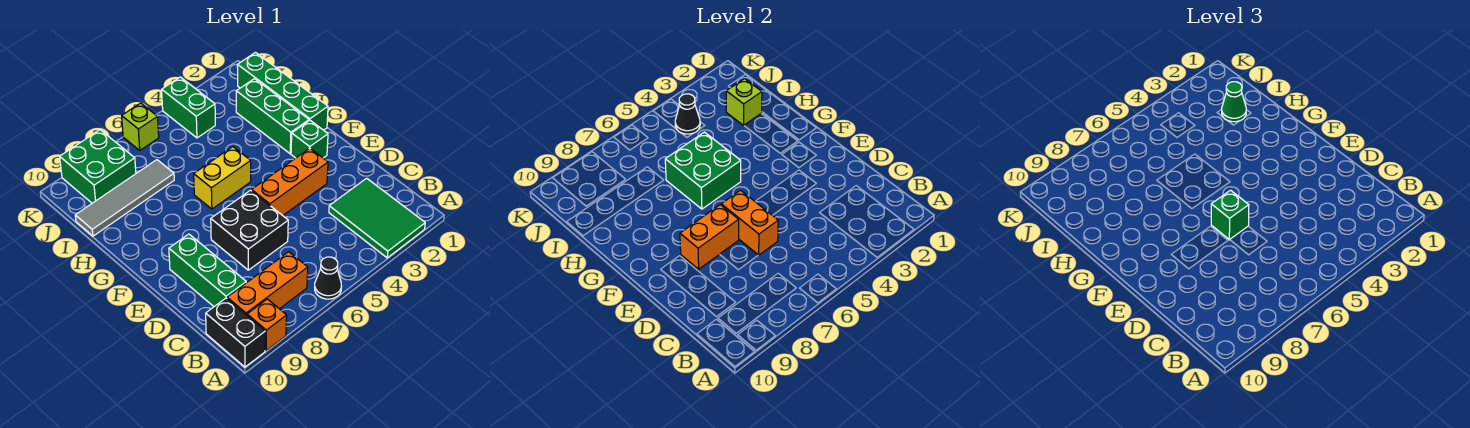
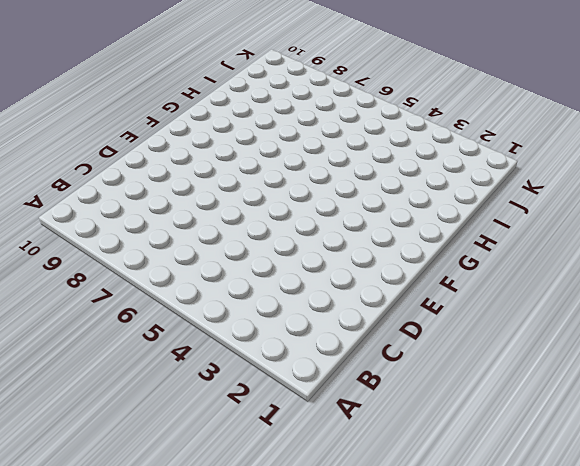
none -> green tile A2:C3 level 1
none -> black cone A6 level 1
none -> orange brick A9 level 1

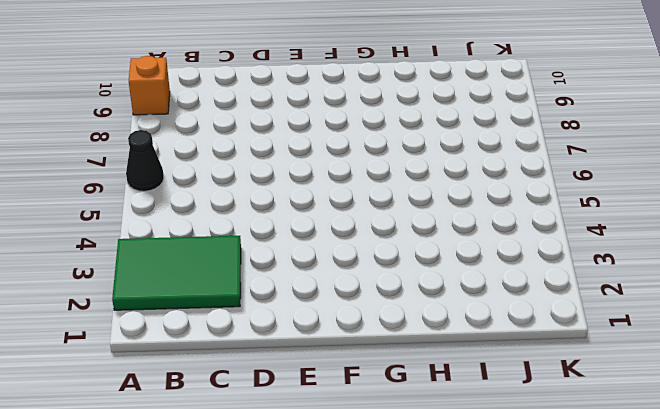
none -> black brick A10:B10 level 1
none -> orange brick B7:B9 level 1
none -> green brick C9:E9 level 1

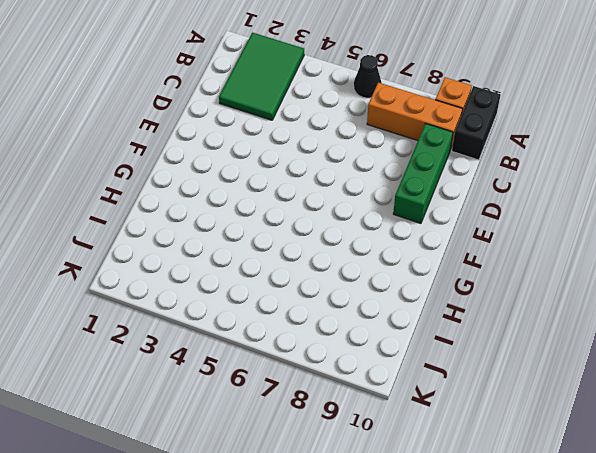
none -> black brick D6:E7 level 1
none -> orange brick E3:E5 level 1
none -> green brick F2 level 1

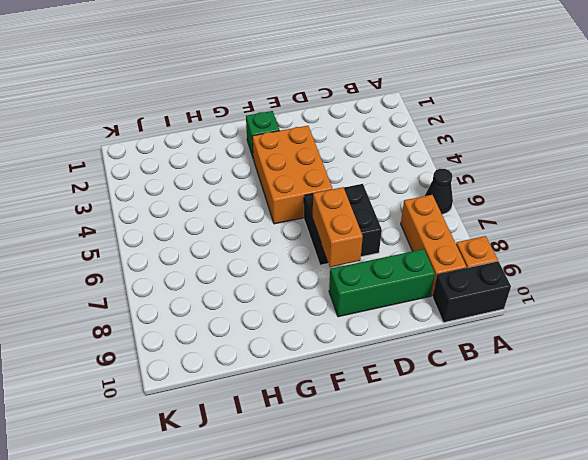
orange brick E3:F5 level 1 -> orange brick E3:E5 level 1
none -> green tile A2:C3 level 1
none -> green brick G1:J1 level 1
none -> green brick G2:I2 level 1

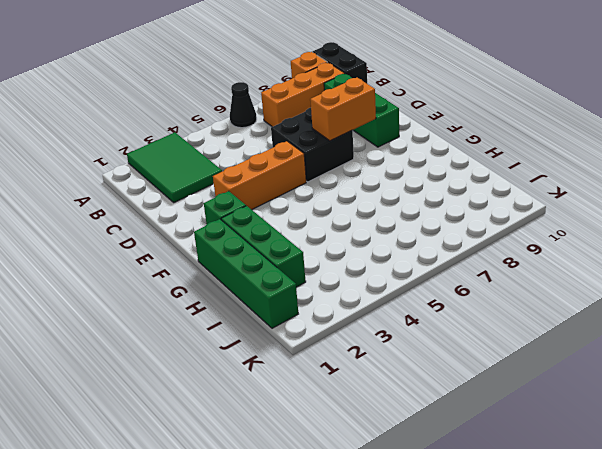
none -> yellow brick G5:G6 level 1
none -> grey tile I7:I10 level 1
none -> green brick J4:K4 level 1

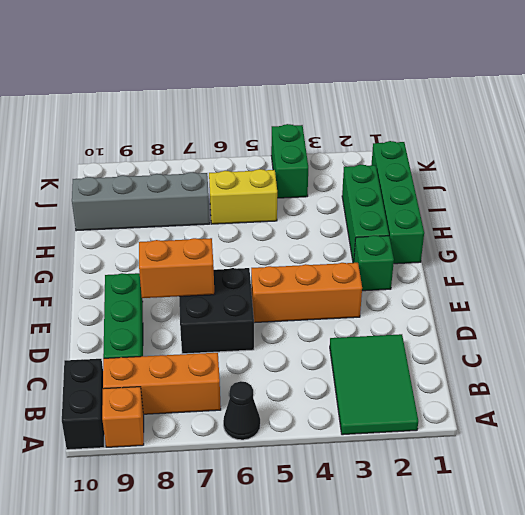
yellow brick I5:I6 level 1 -> yellow brick G5:G6 level 1
grey brick I7:I10 level 1 -> grey tile I7:I10 level 1
none -> green brick J8:K9 level 1
none -> lime brick K6 level 1
none -> orange brick D6:E6 level 2

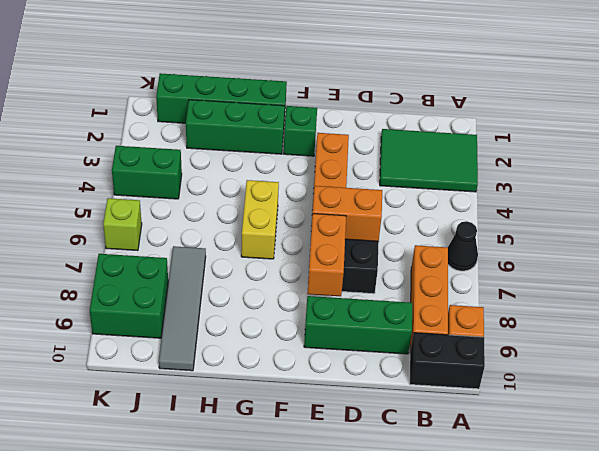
none -> green brick G5:H6 level 2
none -> lime brick I2 level 2
none -> black cone J4 level 2

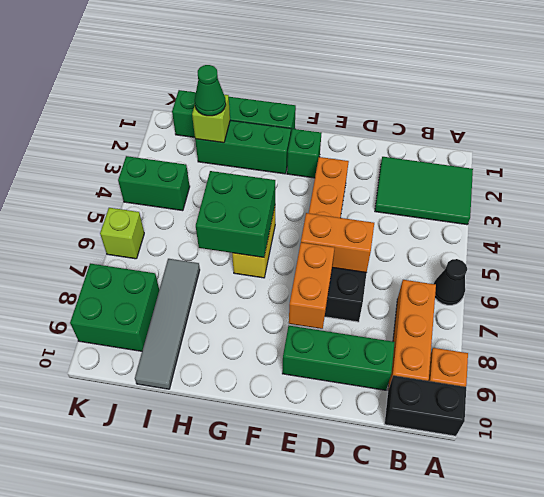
none -> black cone J4 level 2
none -> green brick E6 level 3

